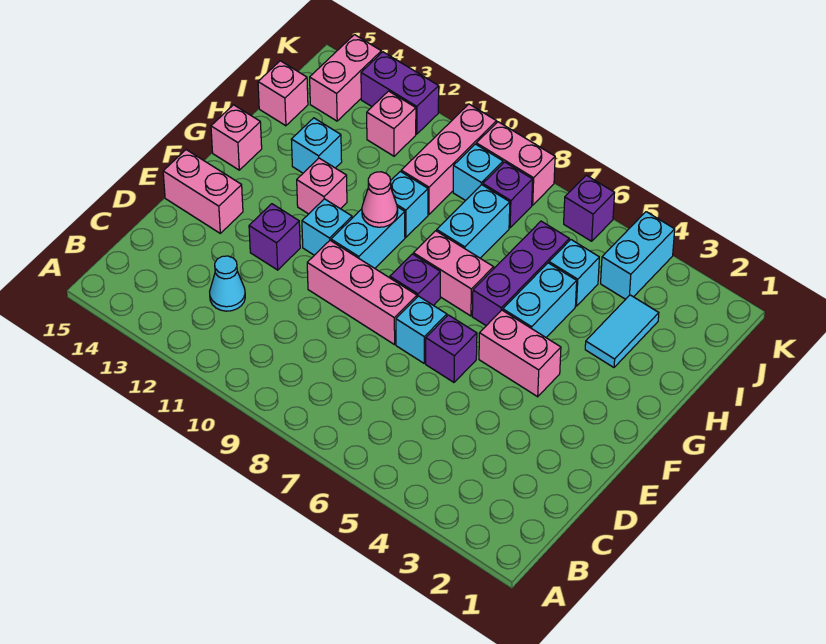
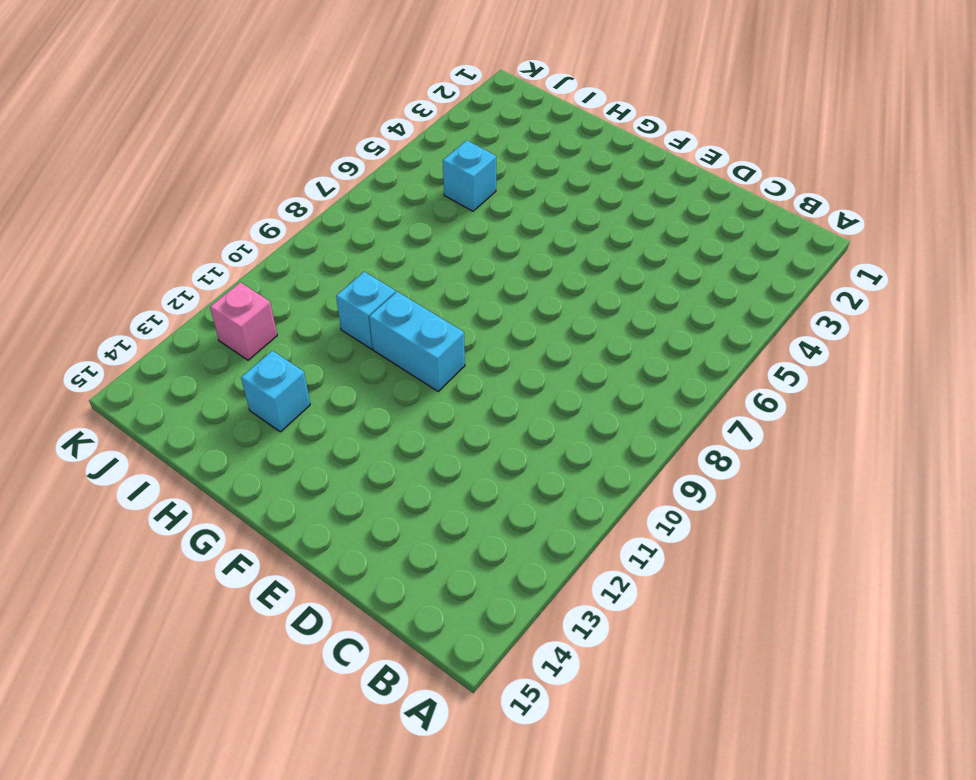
none -> cyan cone C12 level 1
none -> purple brick E6 level 1
none -> cyan brick E7 level 1
none -> pink brick E8:E10 level 1

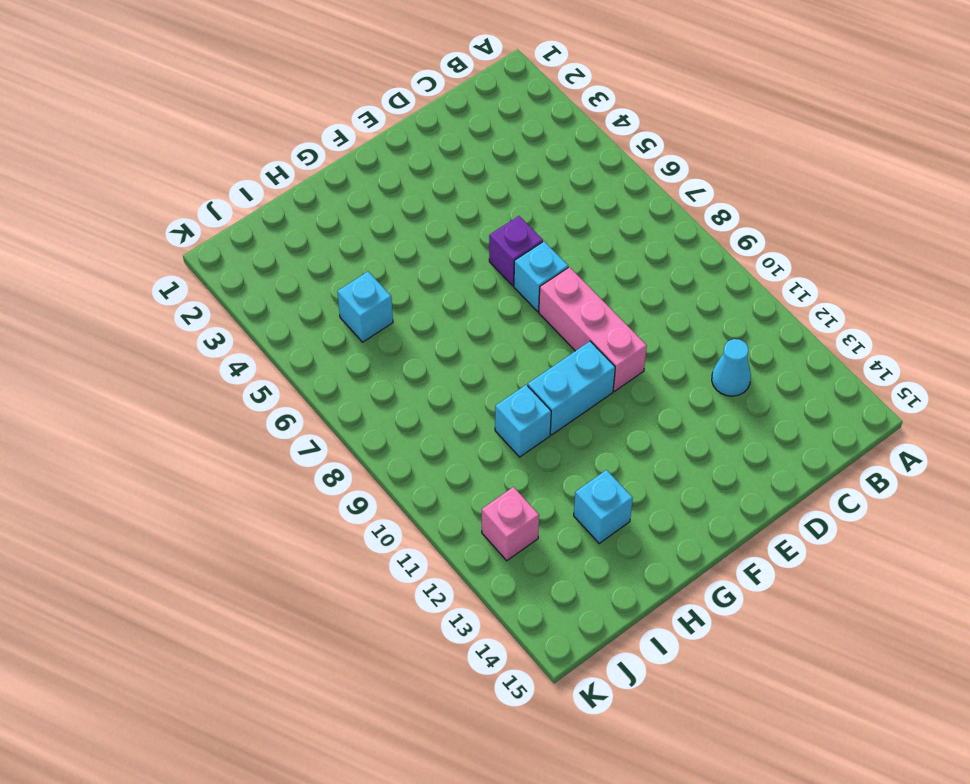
none -> purple brick E12 level 1
none -> pink brick E14:E15 level 1
none -> pink brick F4:F5 level 1
none -> purple brick F8 level 1

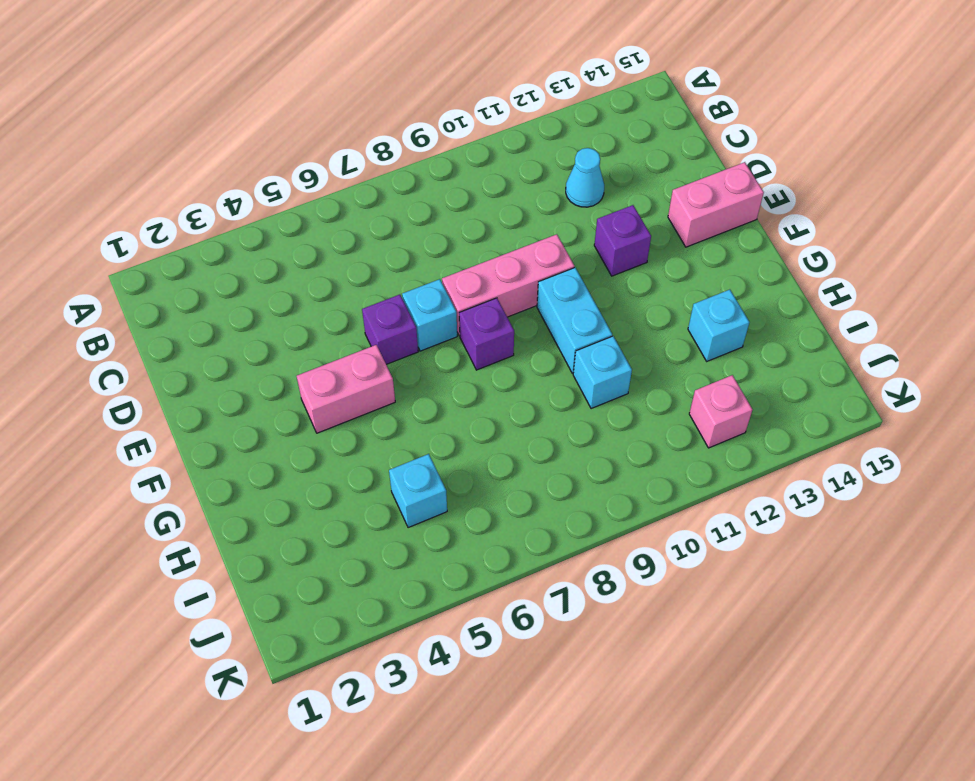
none -> cyan brick F11 level 1
none -> cyan brick G5:H5 level 1
none -> purple brick G6:I6 level 1
none -> pink brick G7:G8 level 1

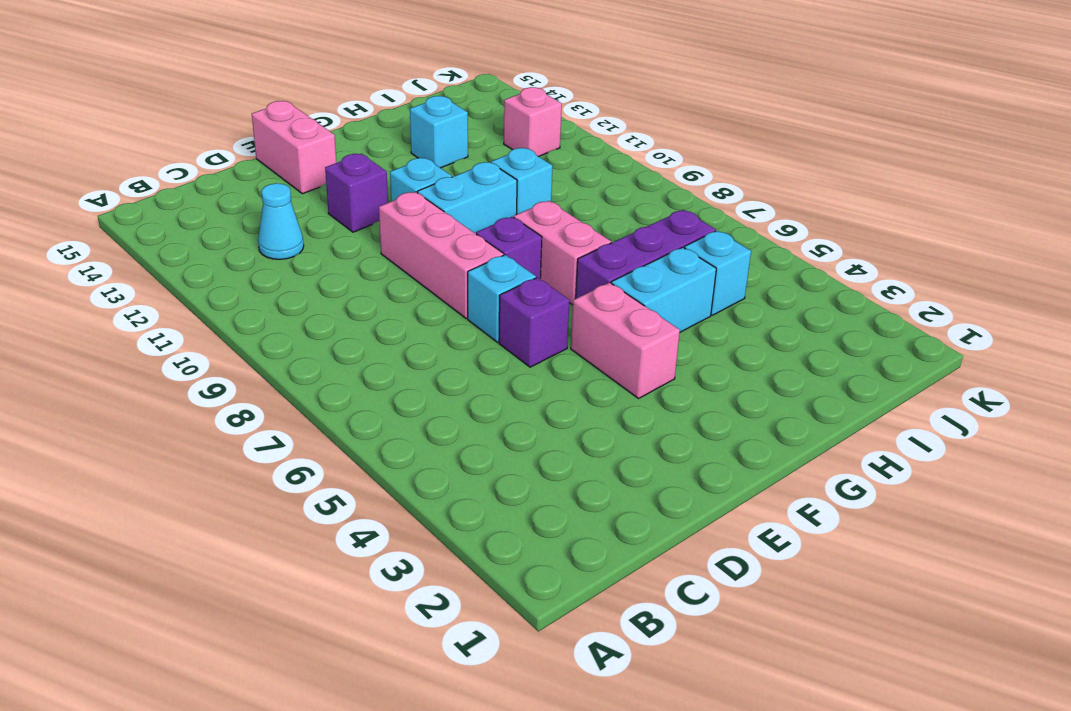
none -> pink brick G12 level 1
none -> pink brick G15 level 1
none -> cyan tile H3:I3 level 1
none -> cyan brick H8:I8 level 1

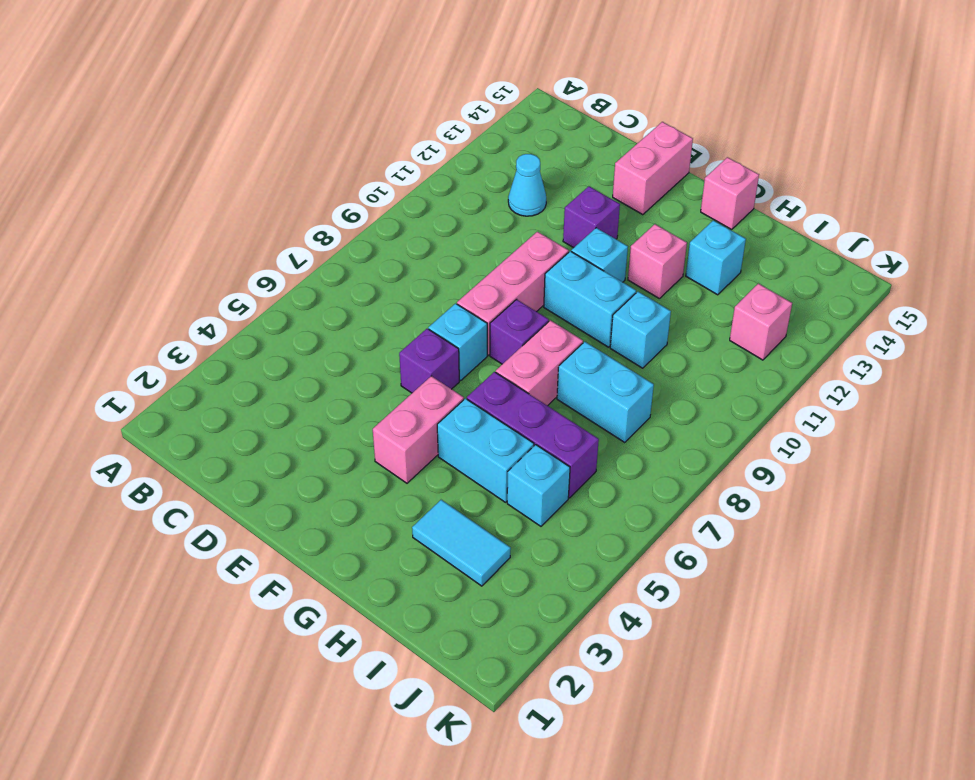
none -> pink brick I10:K10 level 1
none -> pink brick I15 level 1
none -> cyan brick J4:K4 level 1
none -> purple brick J8 level 1

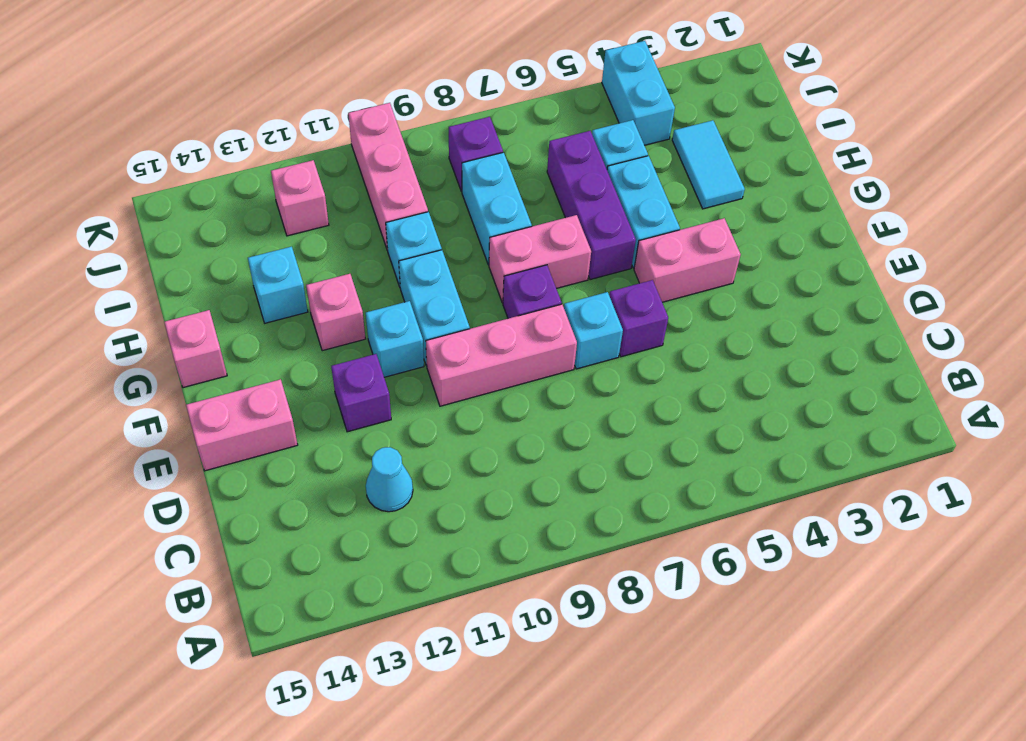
none -> pink brick I15 level 1
none -> cyan brick J9 level 1
none -> pink brick J14:K14 level 1
none -> purple brick K6 level 1

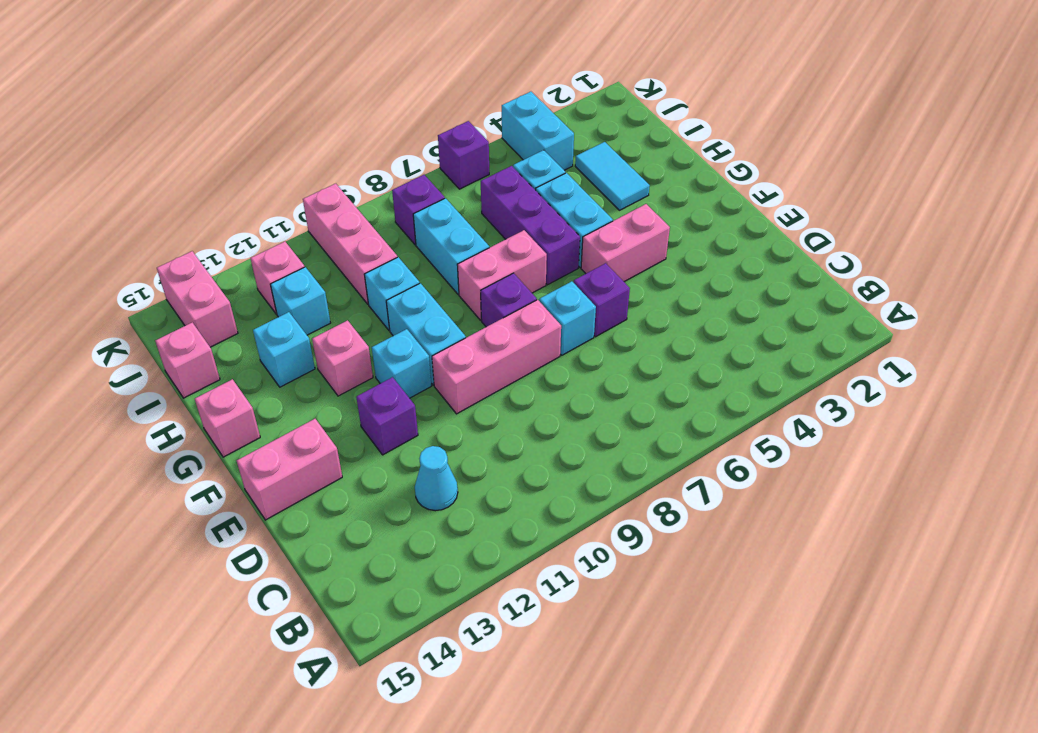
cyan brick I12 level 1 -> cyan brick J9 level 1
none -> pink brick K8:K9 level 1
none -> purple brick K12:K13 level 1
none -> pink cone G10 level 2

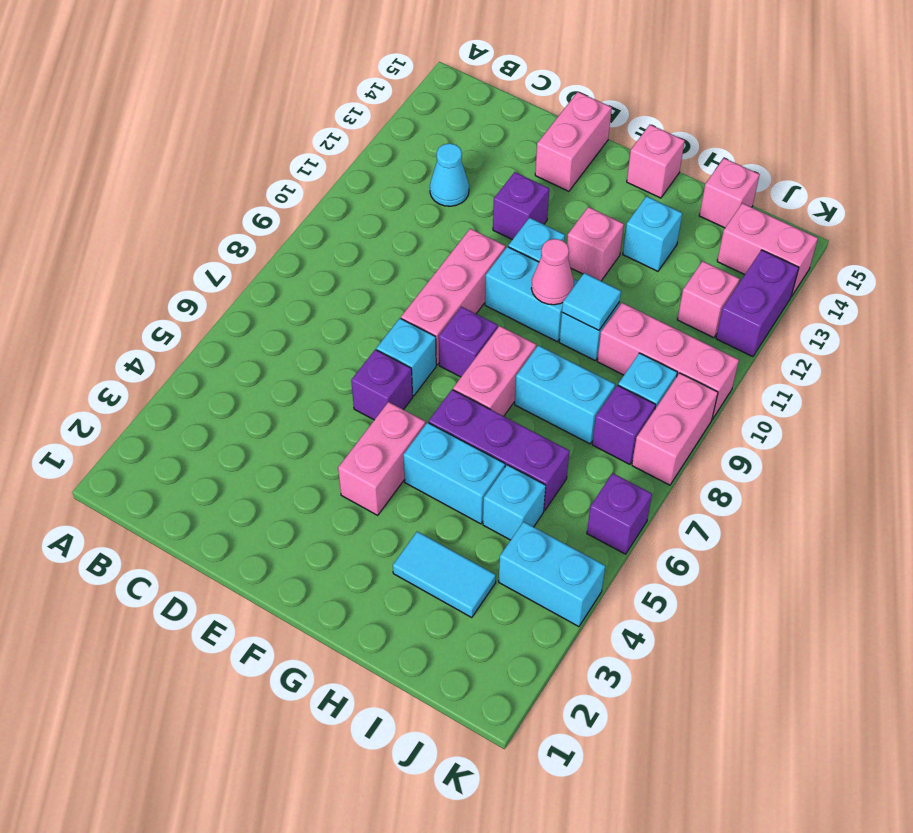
cyan tile H10 level 2 -> none

